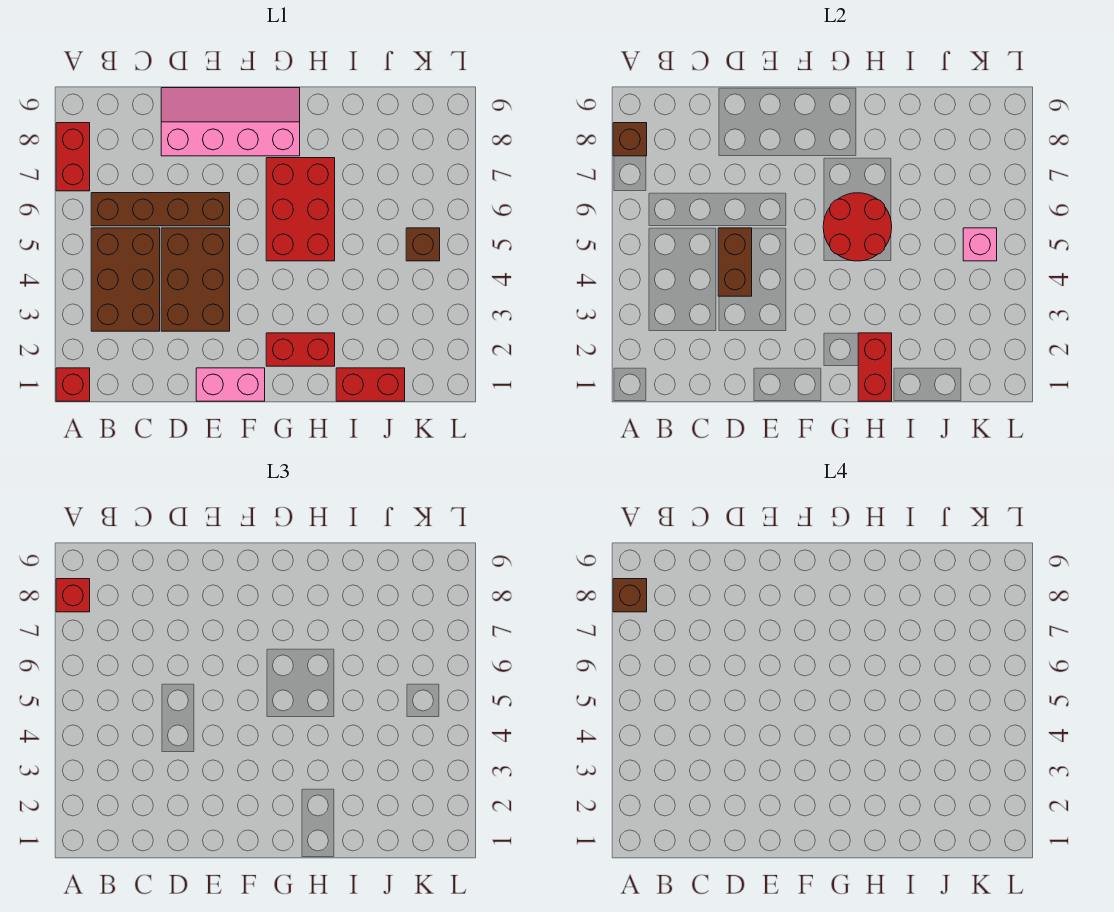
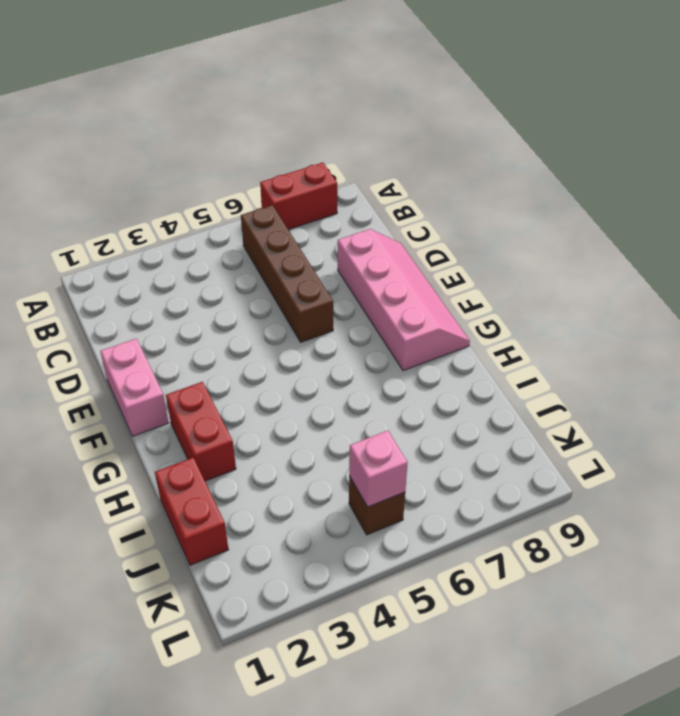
none -> red brick A1 level 1
none -> brown brick B3:C5 level 1
none -> brown brick D3:E5 level 1

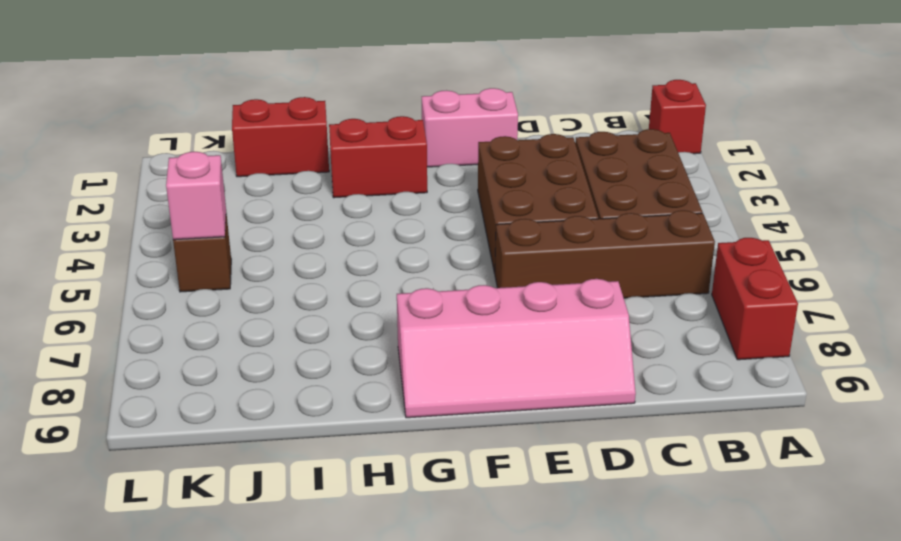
none -> red brick G5:H7 level 1
none -> brown brick A8 level 2
none -> brown brick D4:D5 level 2

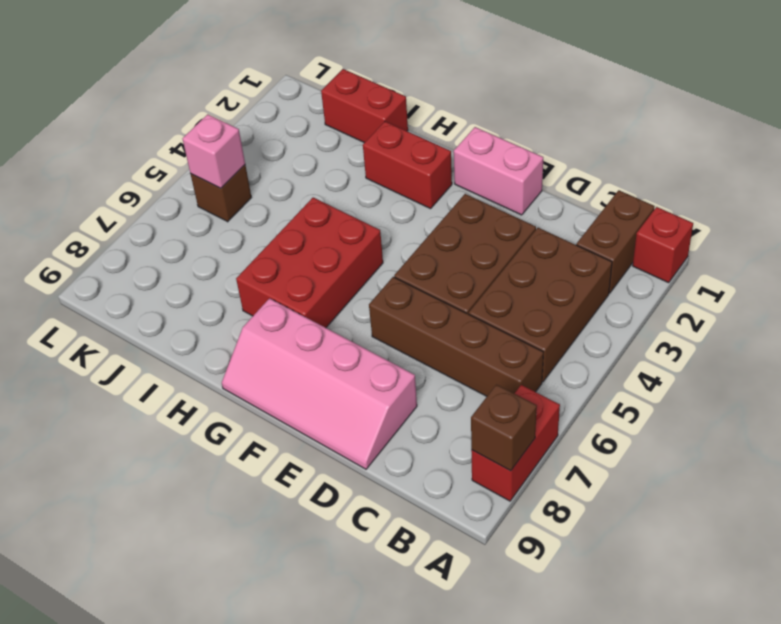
brown brick B1:B2 level 1 -> brown brick D4:D5 level 2
none -> red round brick G5:H6 level 2
none -> red brick H1:H2 level 2
none -> red brick A8 level 3

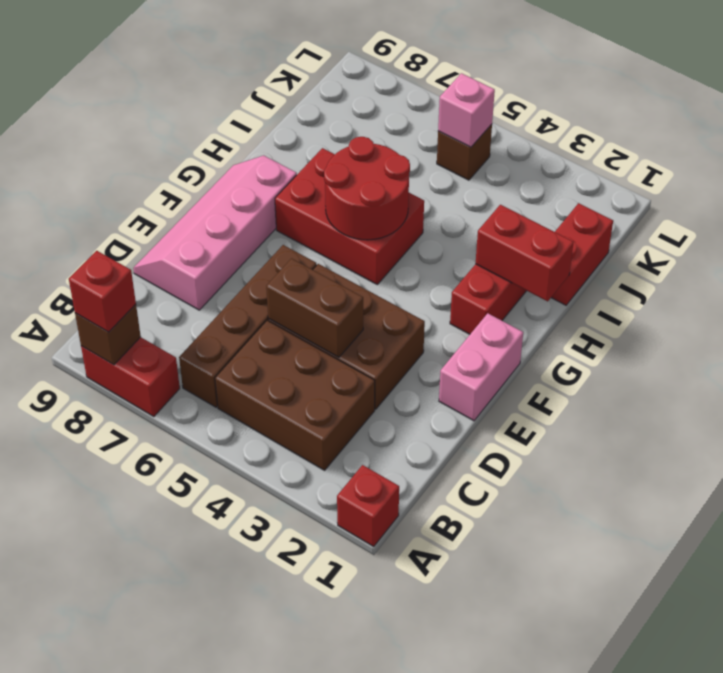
none -> brown brick A8 level 4

